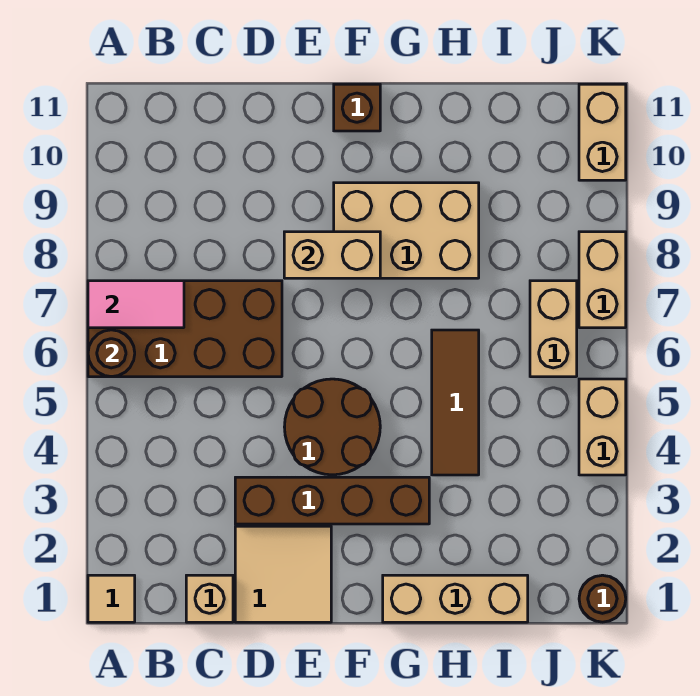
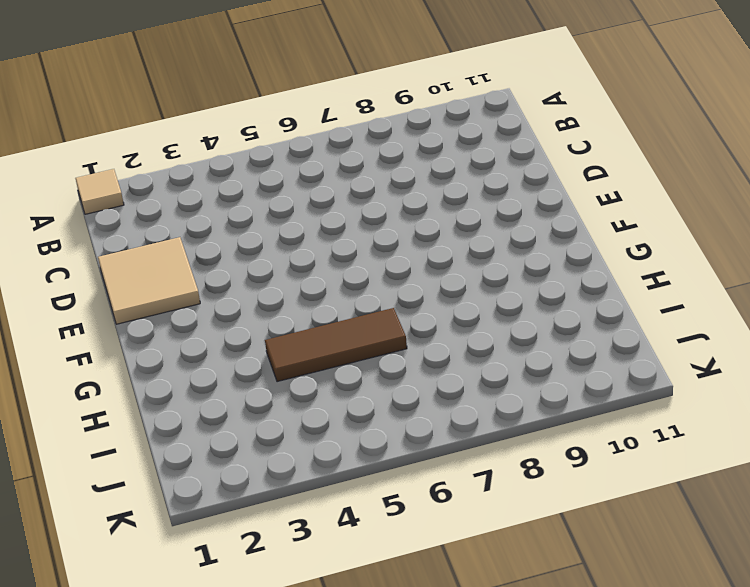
none -> brown brick A6:D7 level 1
none -> tan brick C1 level 1
none -> brown brick D3:G3 level 1

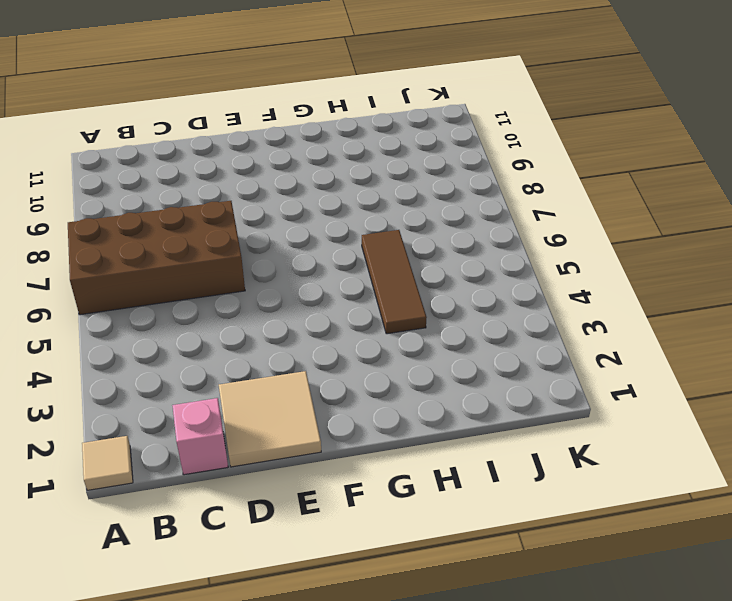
pink brick C1 level 1 -> tan brick C1 level 1
none -> brown brick D3:G3 level 1
none -> brown round brick E4:F5 level 1
none -> tan brick F8:H9 level 1

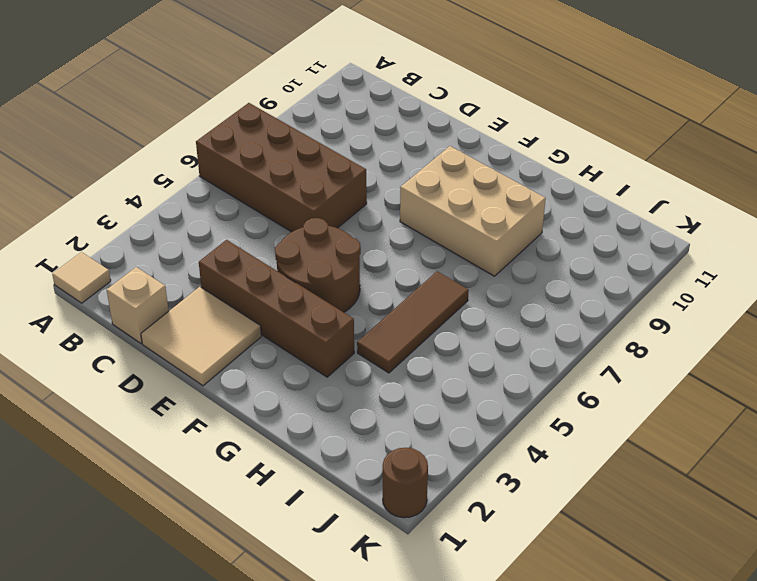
none -> brown brick F11 level 1
none -> tan brick G1:I1 level 1
none -> tan brick J6:J7 level 1

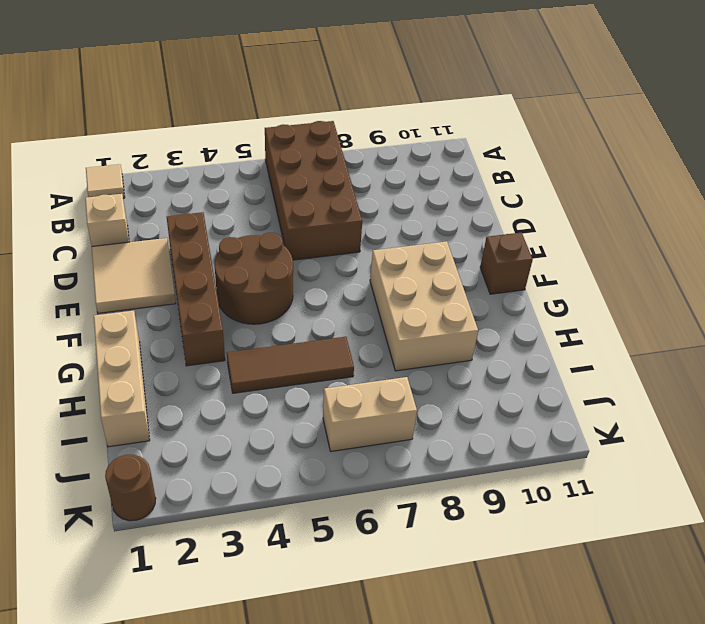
none -> tan brick K4:K5 level 1
none -> tan brick K7:K8 level 1
none -> tan brick K10:K11 level 1

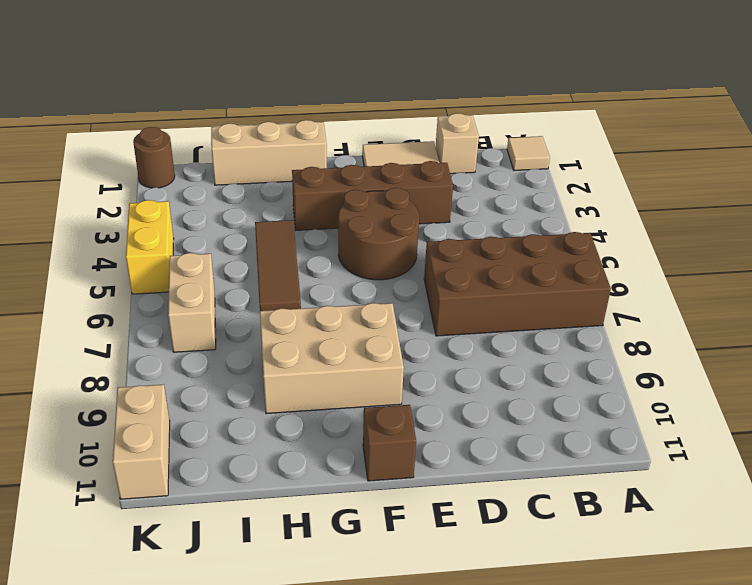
yellow brick K4:K5 level 1 -> tan brick K4:K5 level 1
none -> tan brick K7:K8 level 1
none -> brown round brick A6 level 2
none -> pink tile A7:B7 level 2

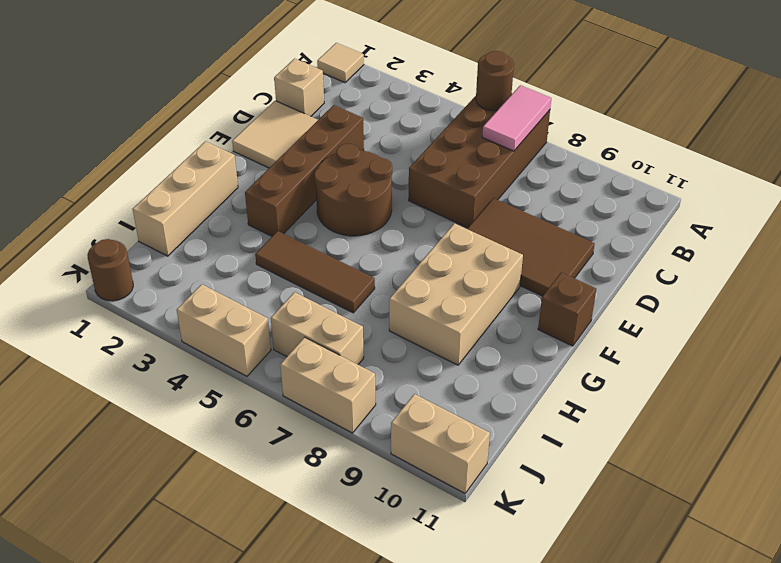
brown tile D8:E10 level 1 -> none
none -> tan brick E8:F8 level 2

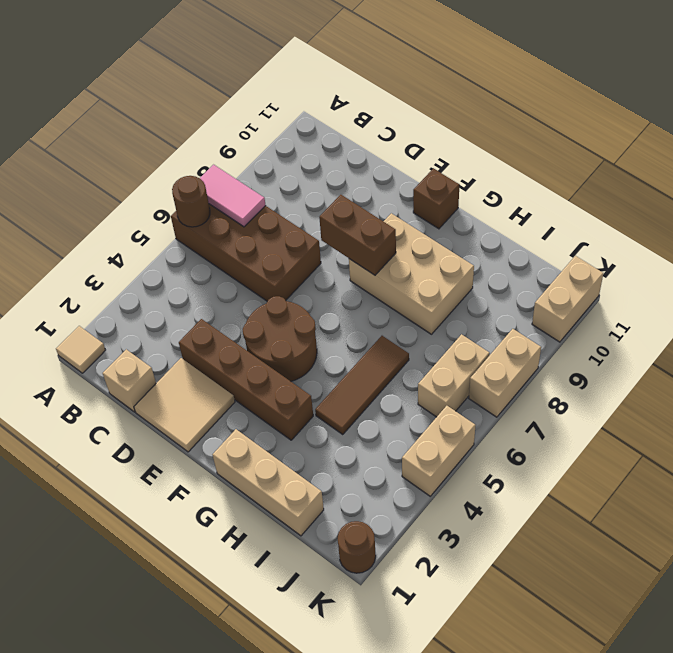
brown brick E8:F8 level 2 -> tan brick E8:F8 level 2

